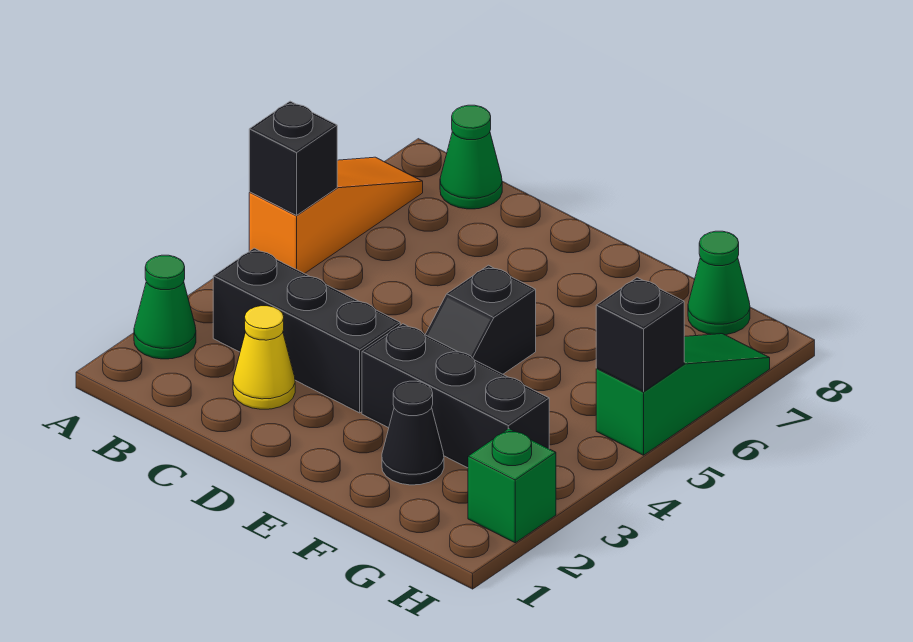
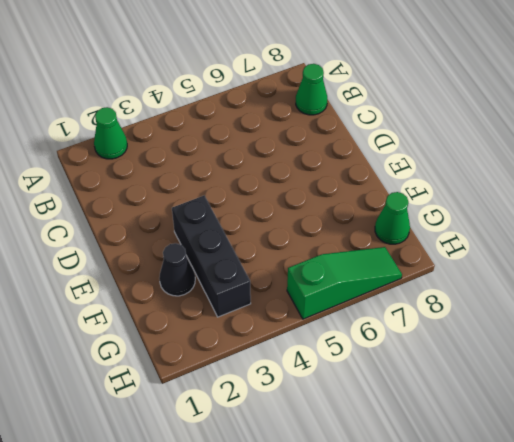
none -> orange slope A5:A7 level 1 top 5
none -> black brick B3:D3 level 1
none -> yellow cone C2 level 1

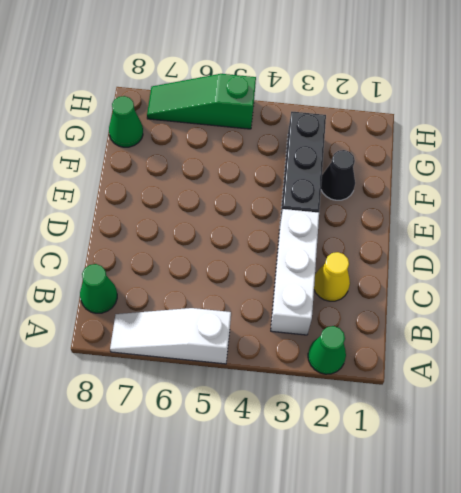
white slope A5:A7 level 1 top 5 -> orange slope A5:A7 level 1 top 5
white brick B3:D3 level 1 -> black brick B3:D3 level 1
none -> black slope E4:E5 level 1 top 5
none -> green brick H2 level 1
none -> black brick A5 level 2

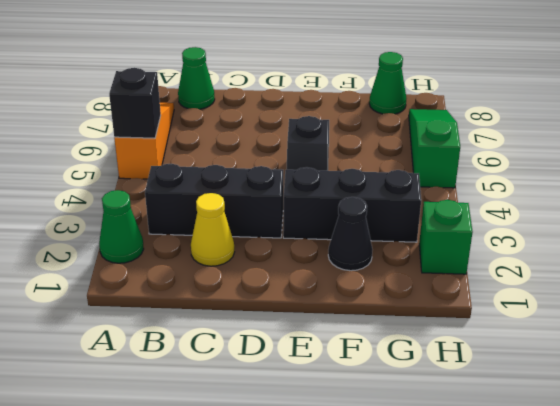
none -> black brick H5 level 2

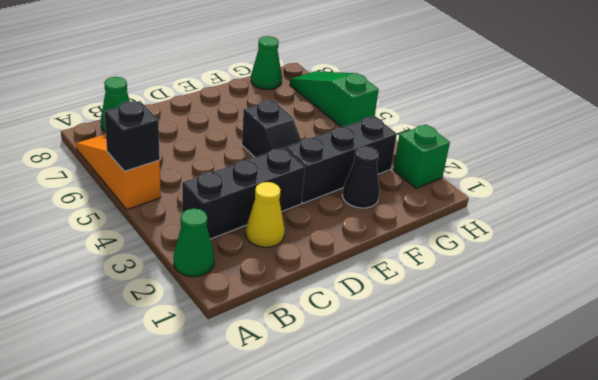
none -> black brick H5 level 2

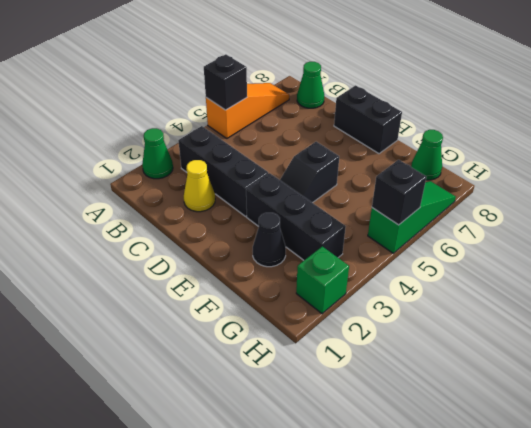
black brick D8:E8 level 1 -> none

